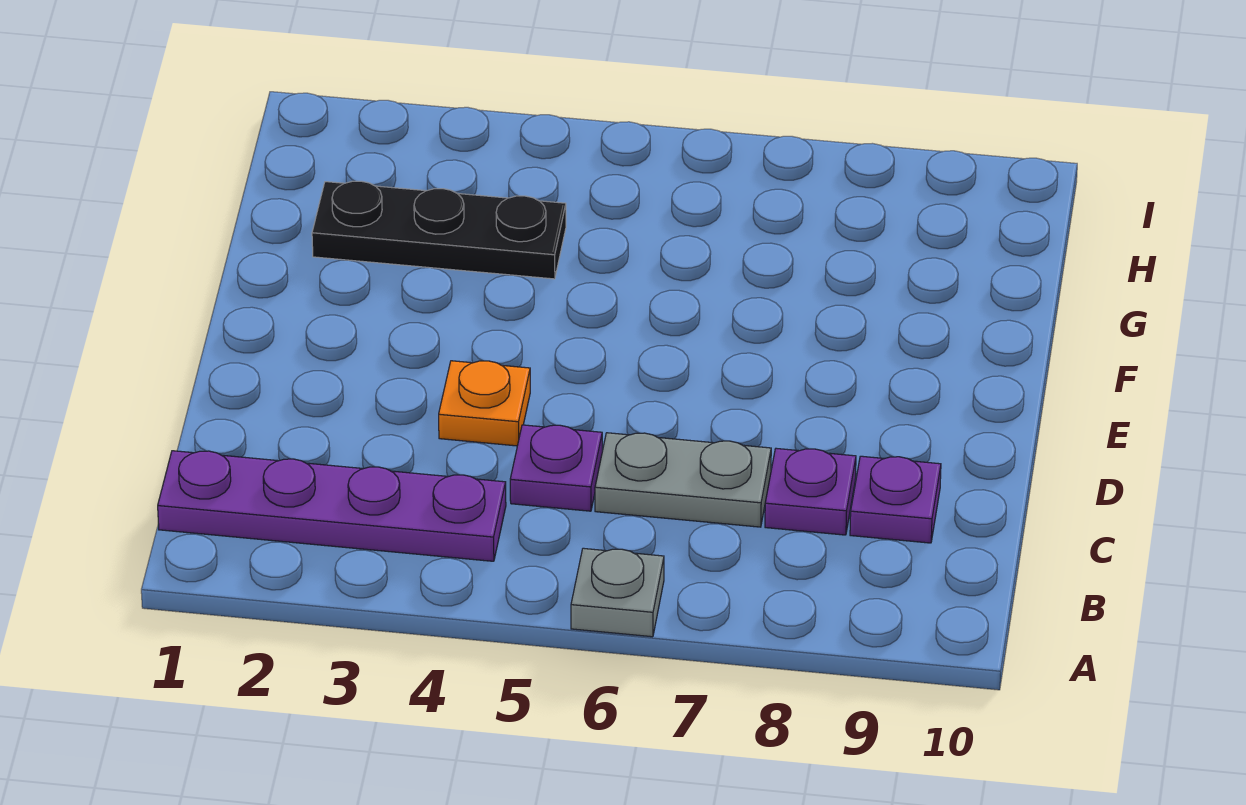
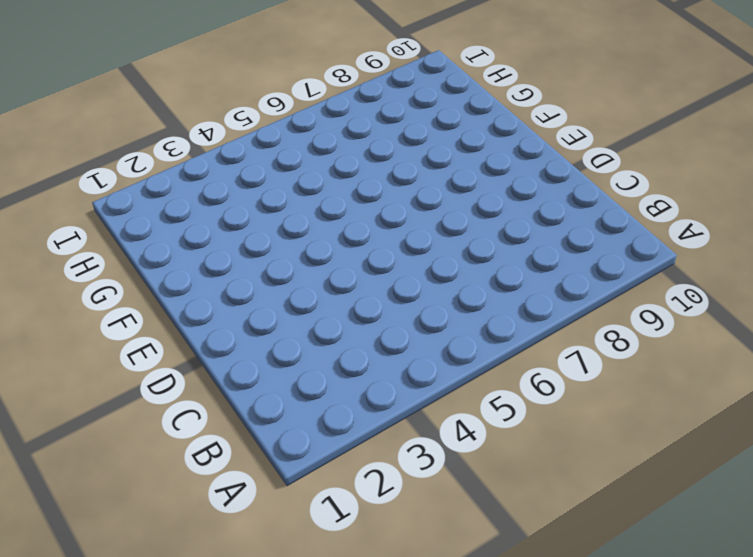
none -> grey plate A6 level 1
none -> purple plate B1:B4 level 1

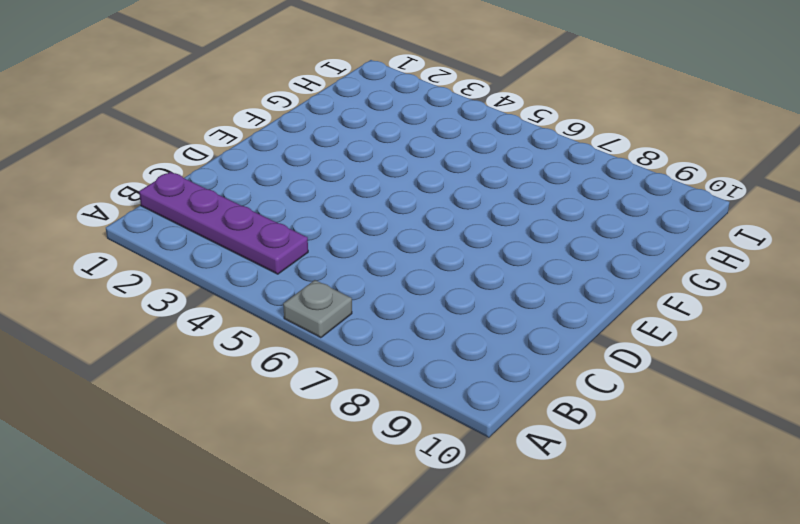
none -> purple plate C5 level 1
none -> grey plate C6:C7 level 1

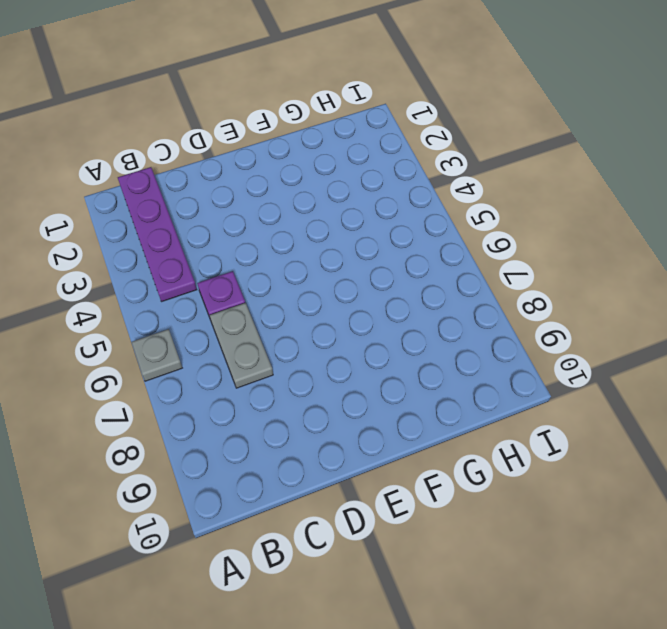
none -> purple plate C8 level 1
none -> purple plate C9 level 1

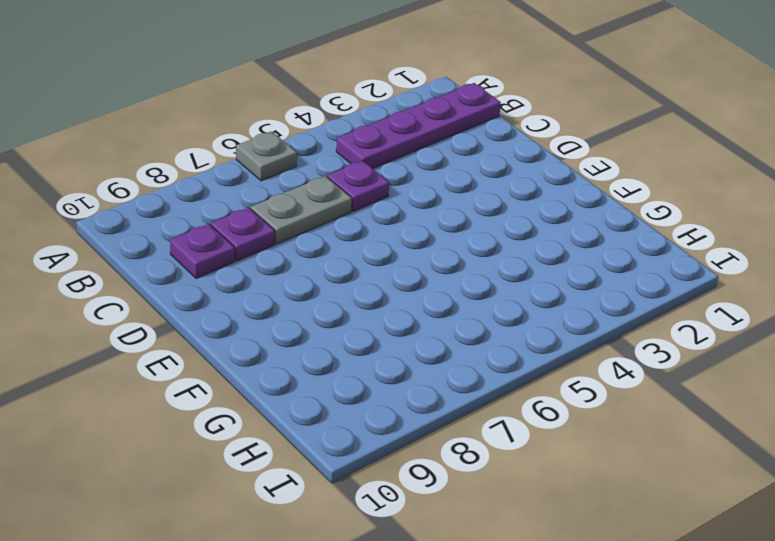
none -> orange plate D4 level 1
none -> black plate G2:G4 level 1

